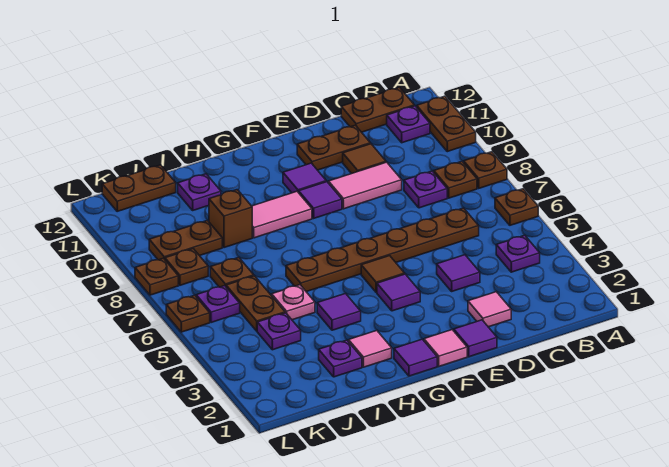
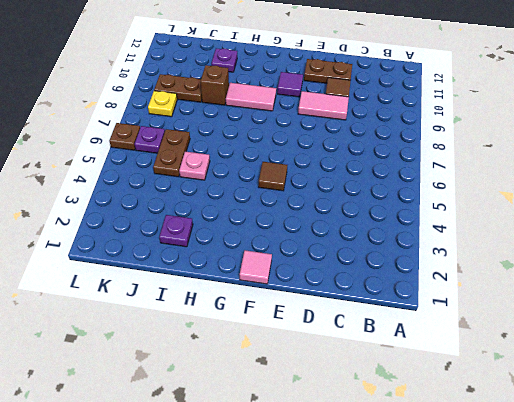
yellow plate K8 level 1 -> brown plate K8 level 1
none -> brown plate A6 level 1
none -> brown plate A8 level 1
none -> brown plate A10:A11 level 1
none -> purple plate B4 level 1

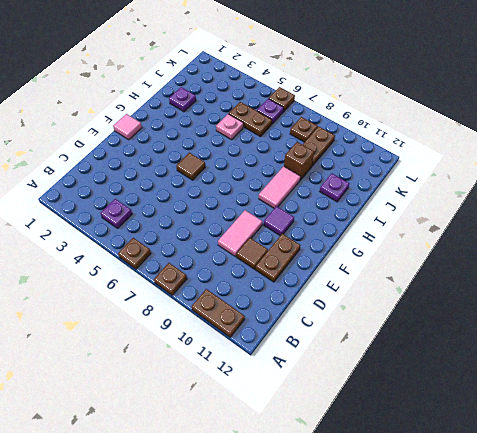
none -> brown plate B8 level 1
none -> purple plate B11 level 1
none -> brown plate B12:C12 level 1
none -> brown plate C6:H6 level 1

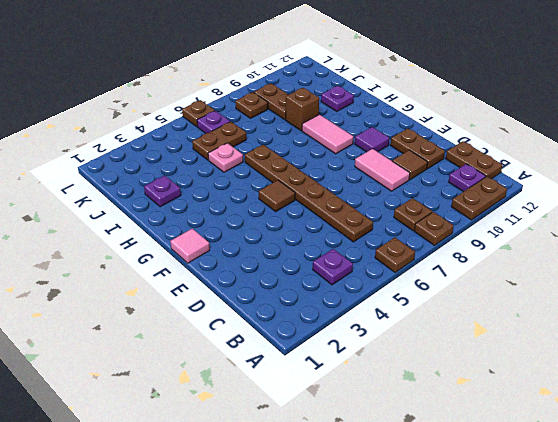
none -> purple plate C8 level 1
none -> pink tile D2 level 1
none -> purple tile D4 level 1
none -> purple tile E1 level 1

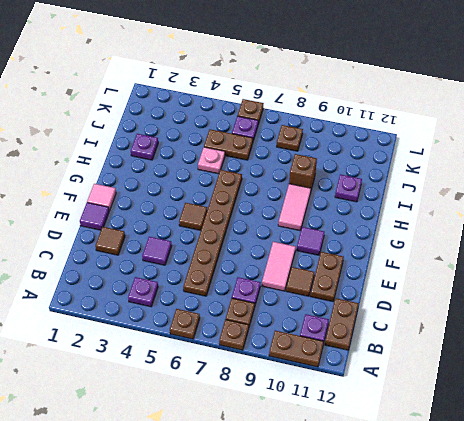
brown tile D2 level 1 -> pink tile D2 level 1
none -> purple tile F4 level 1
none -> purple tile F9 level 1
none -> purple tile G1 level 1
none -> pink tile H2 level 1

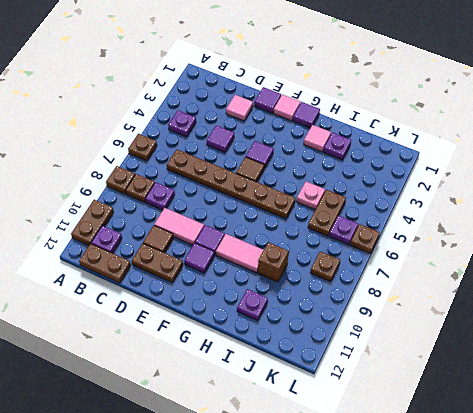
none -> purple tile H4 level 1
none -> purple plate J4 level 1
none -> brown plate J7 level 1
none -> brown plate J9:K9 level 1

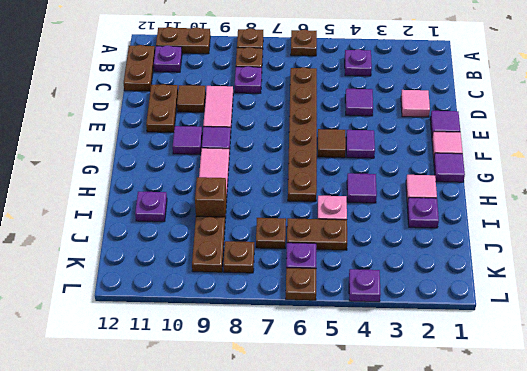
purple plate L4 level 1 -> purple plate J4 level 1
none -> brown plate J12:K12 level 1
none -> brown plate L8 level 1

